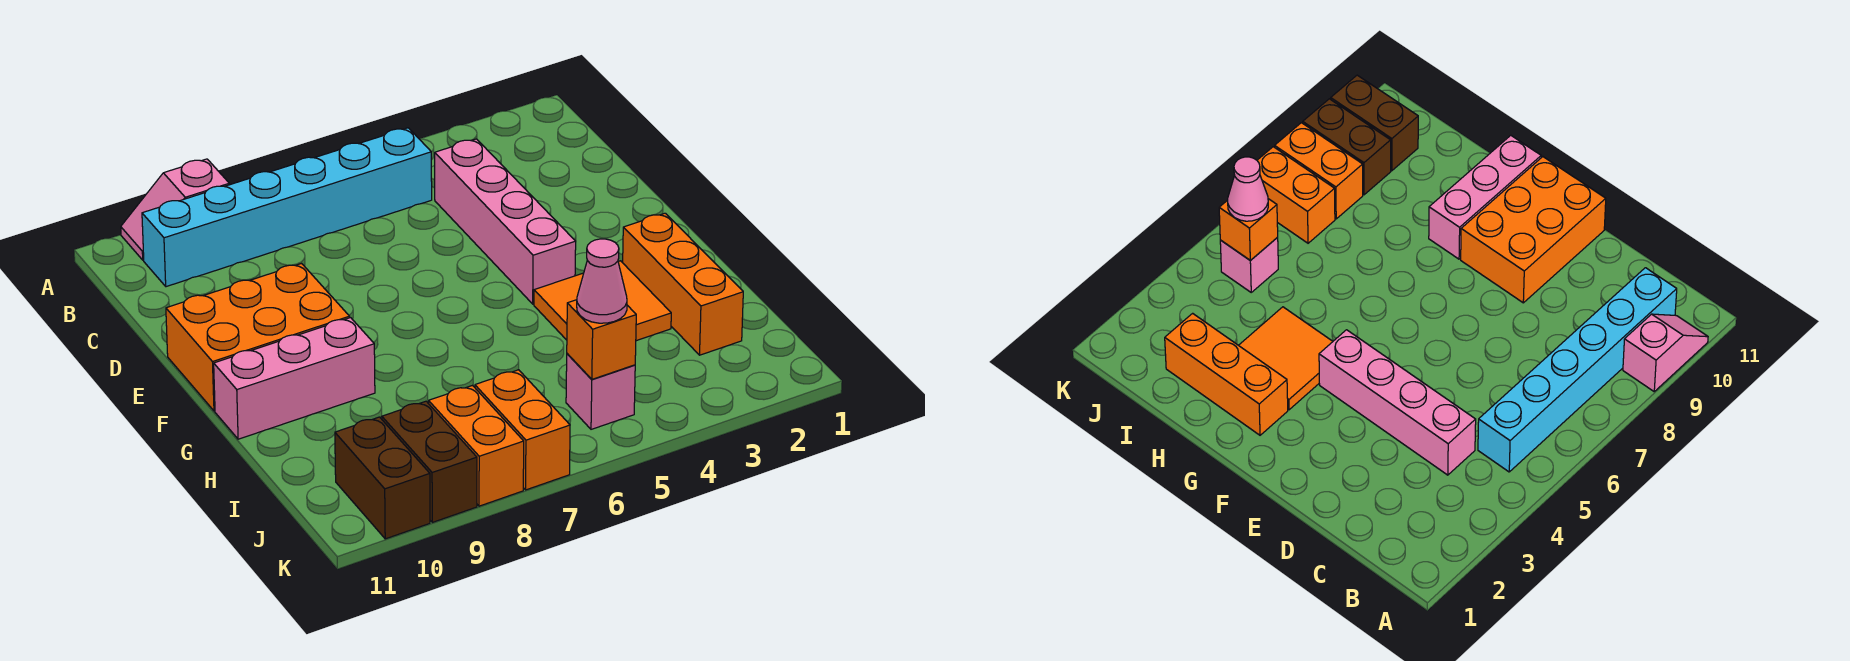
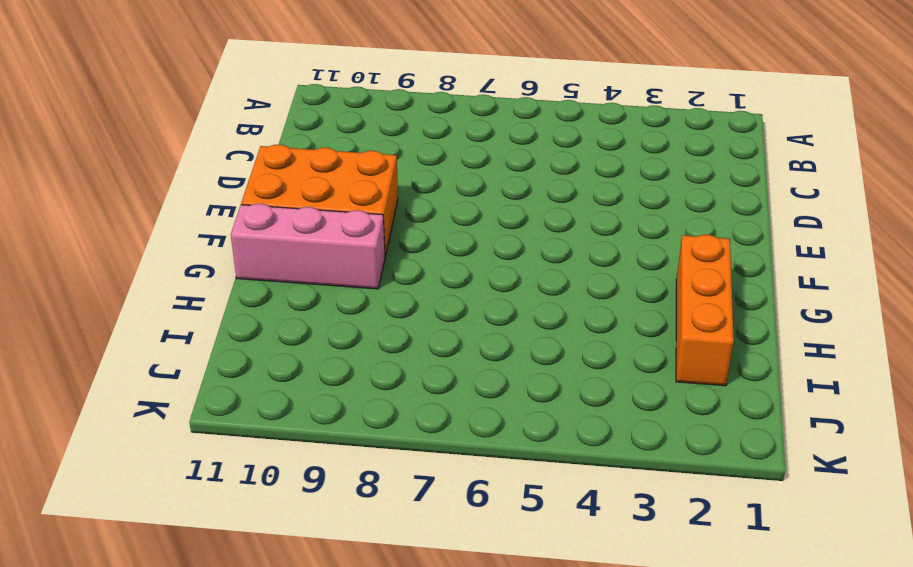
none -> pink slope A9:A10 level 1 top 9
none -> cyan brick B5:B10 level 1
none -> pink brick C4:F4 level 1

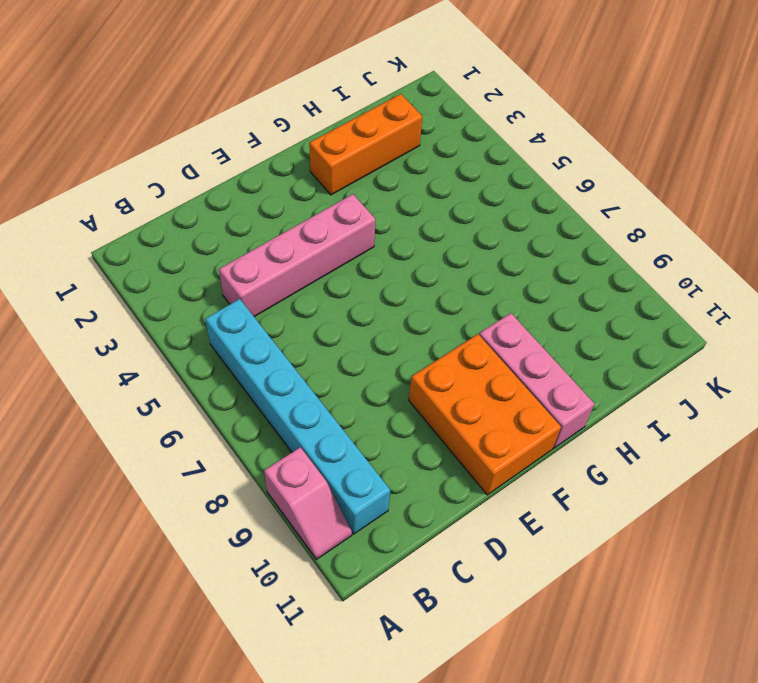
none -> orange tile G3:H4 level 1
none -> pink brick J5 level 1
none -> orange brick J7:K7 level 1

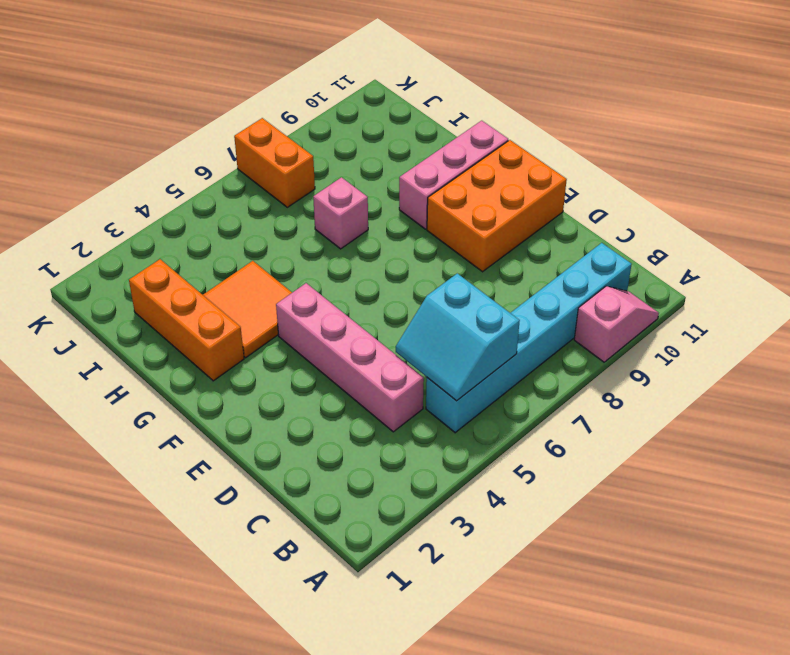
cyan slope B5:C6 level 2 top 6 -> none
pink brick H7 level 1 -> pink brick J5 level 1
none -> orange brick J8:K8 level 1
none -> brown brick J9:K9 level 1
none -> brown brick J10:K10 level 1

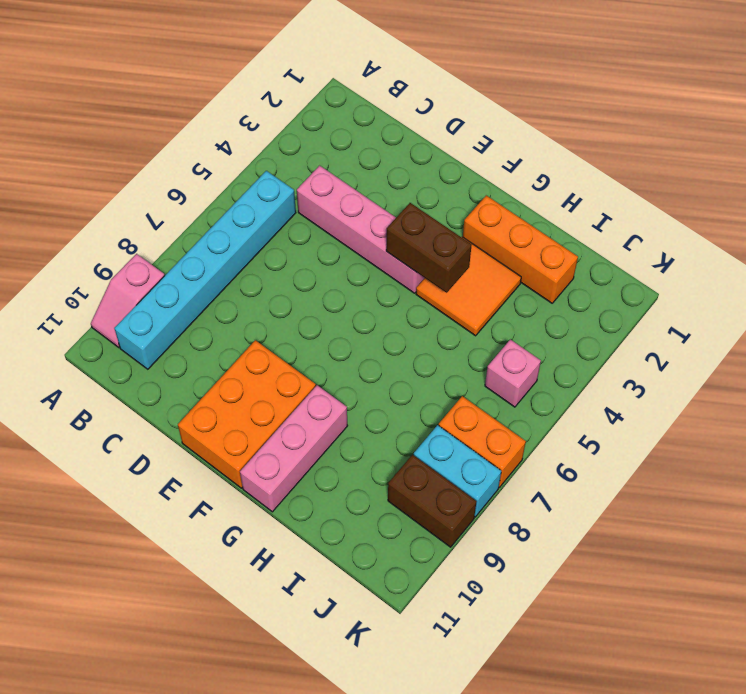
brown brick F4:G4 level 2 -> brown brick J10:K10 level 1
cyan brick J8:K8 level 1 -> orange brick J8:K8 level 1
none -> orange brick J5 level 2
none -> pink cone J5 level 3

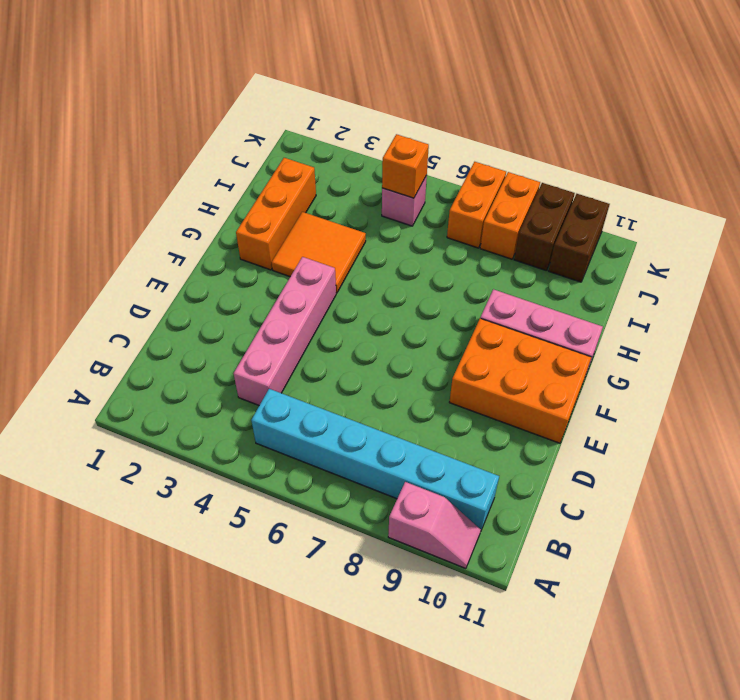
none -> pink cone J5 level 3

